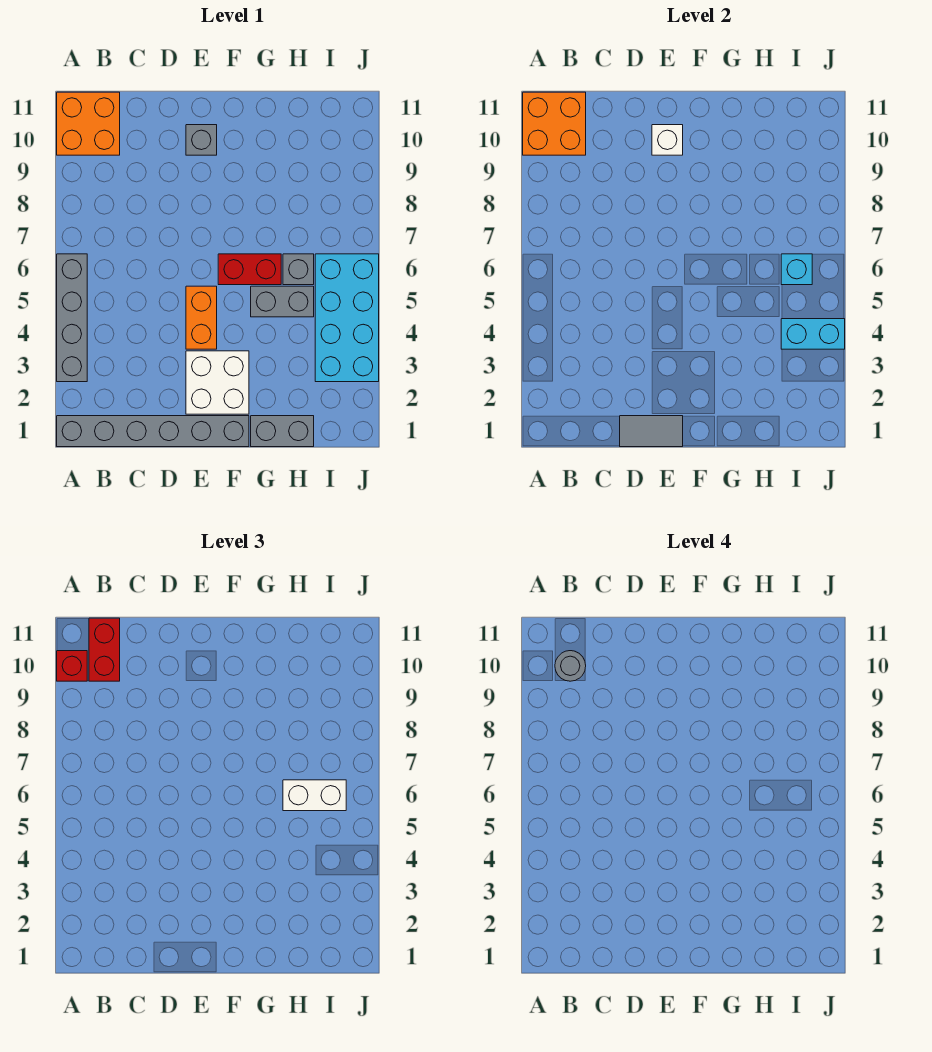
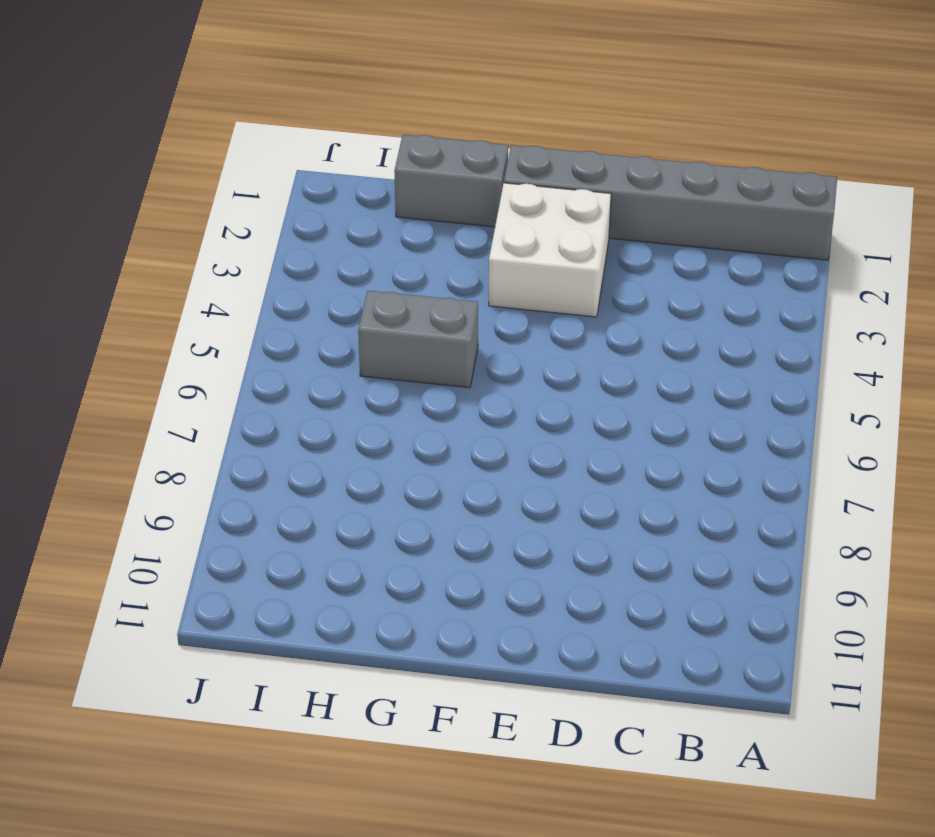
none -> grey brick A3:A6 level 1
none -> orange brick A10:B11 level 1
none -> orange brick E4:E5 level 1

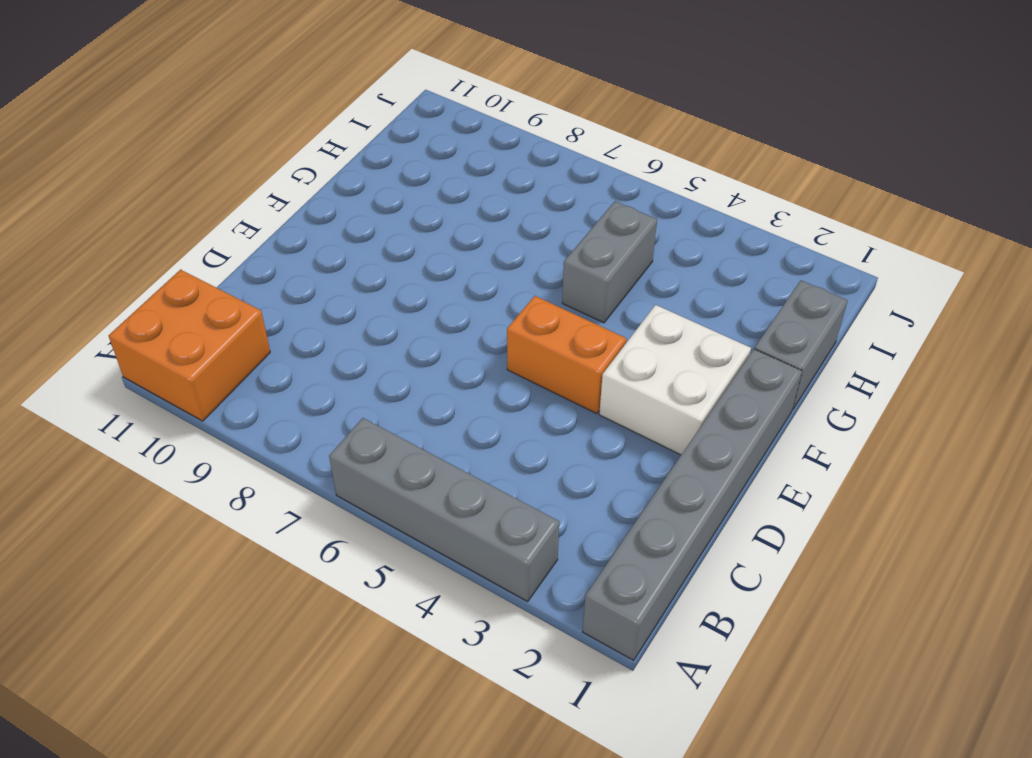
none -> grey brick E10 level 1
none -> red brick F6:G6 level 1
none -> grey brick H6 level 1

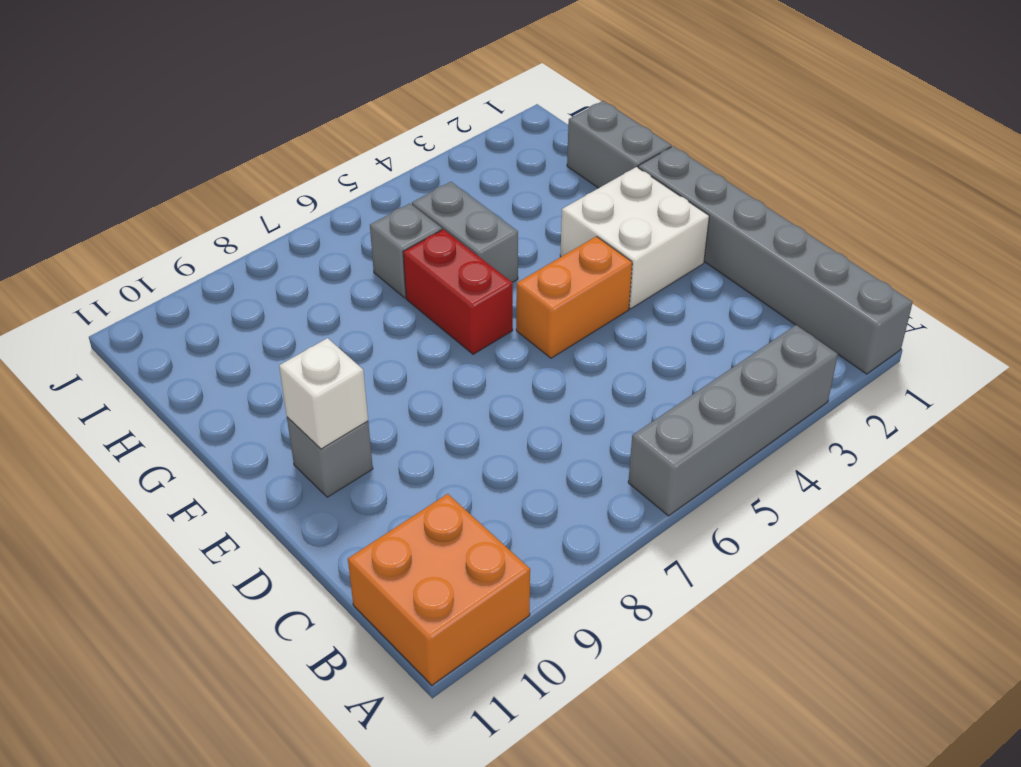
none -> cyan brick I3:J6 level 1
none -> orange brick A10:B11 level 2
none -> grey tile D1:E1 level 2

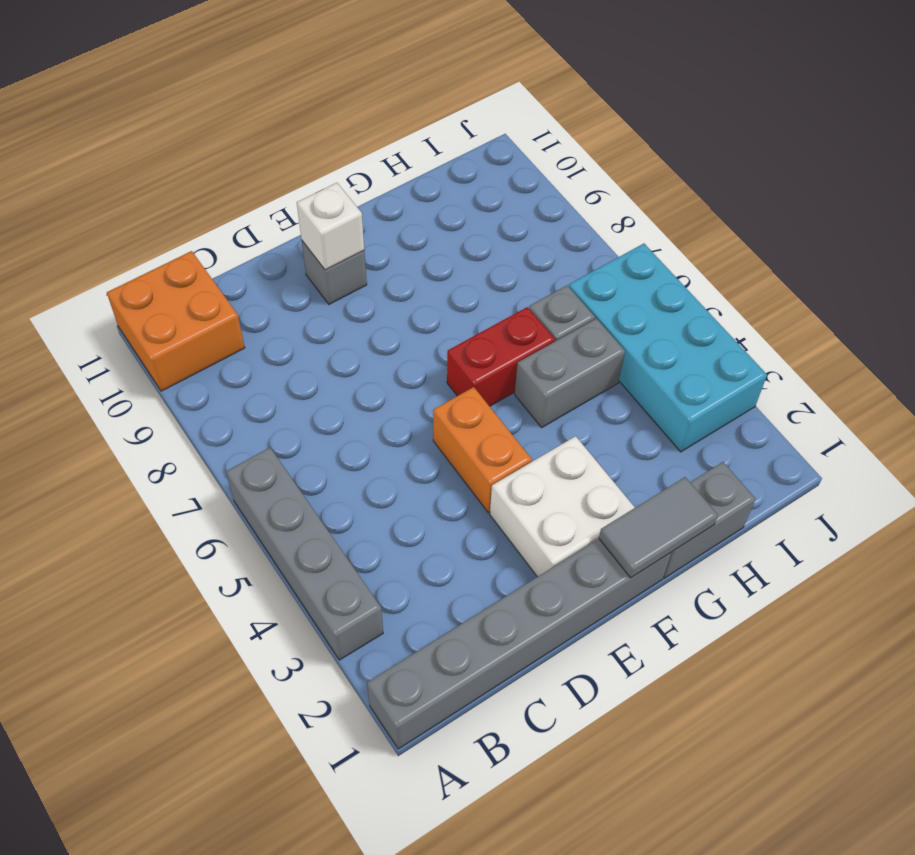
grey tile F1:G1 level 2 -> grey tile D1:E1 level 2
none -> orange brick A10:B11 level 2
none -> cyan brick I4:J4 level 2
none -> cyan brick I6 level 2

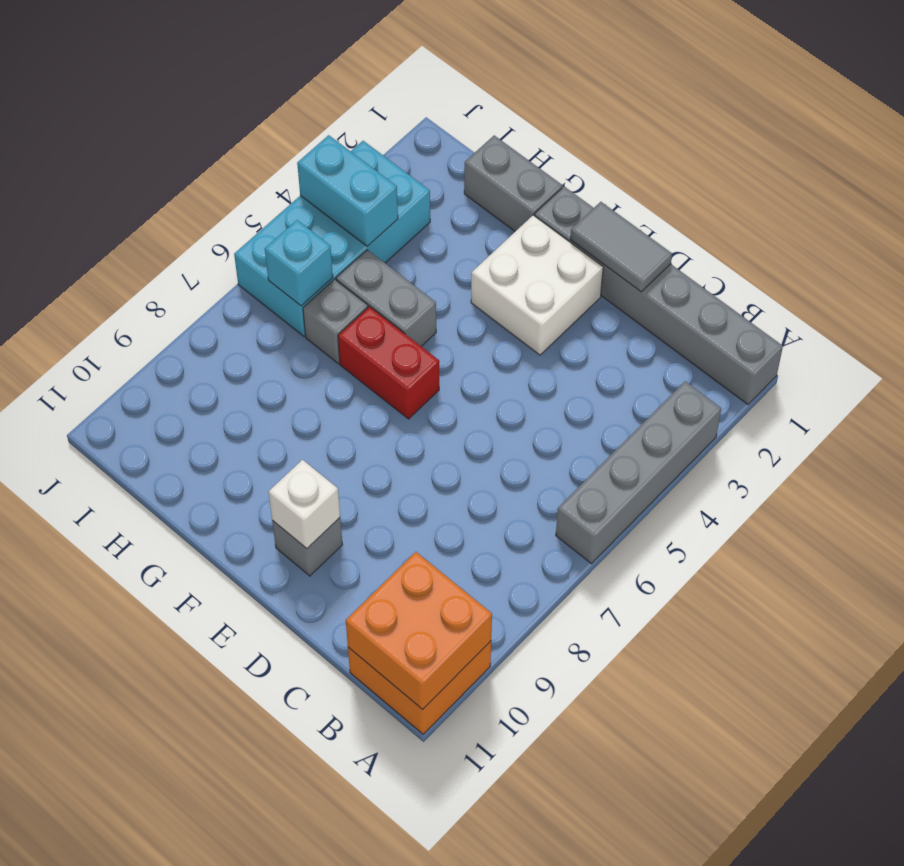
none -> orange brick E4:E5 level 1
none -> red brick A10 level 3
none -> red brick B10:B11 level 3

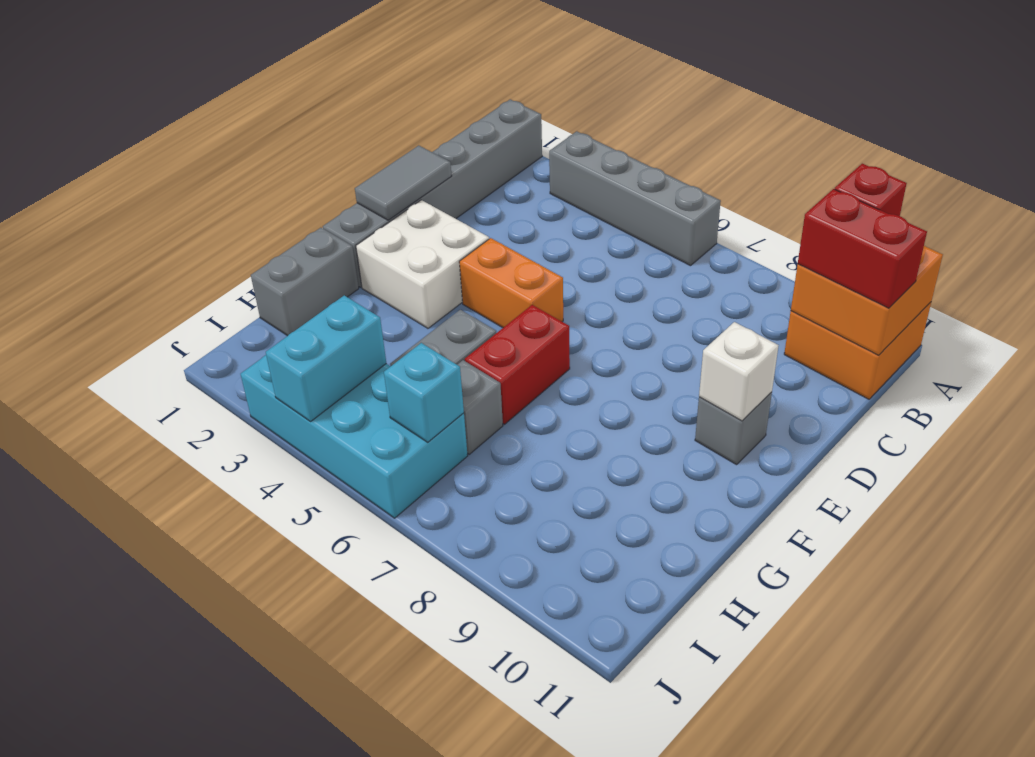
none -> white brick H6:I6 level 3
none -> grey round brick B10 level 4

